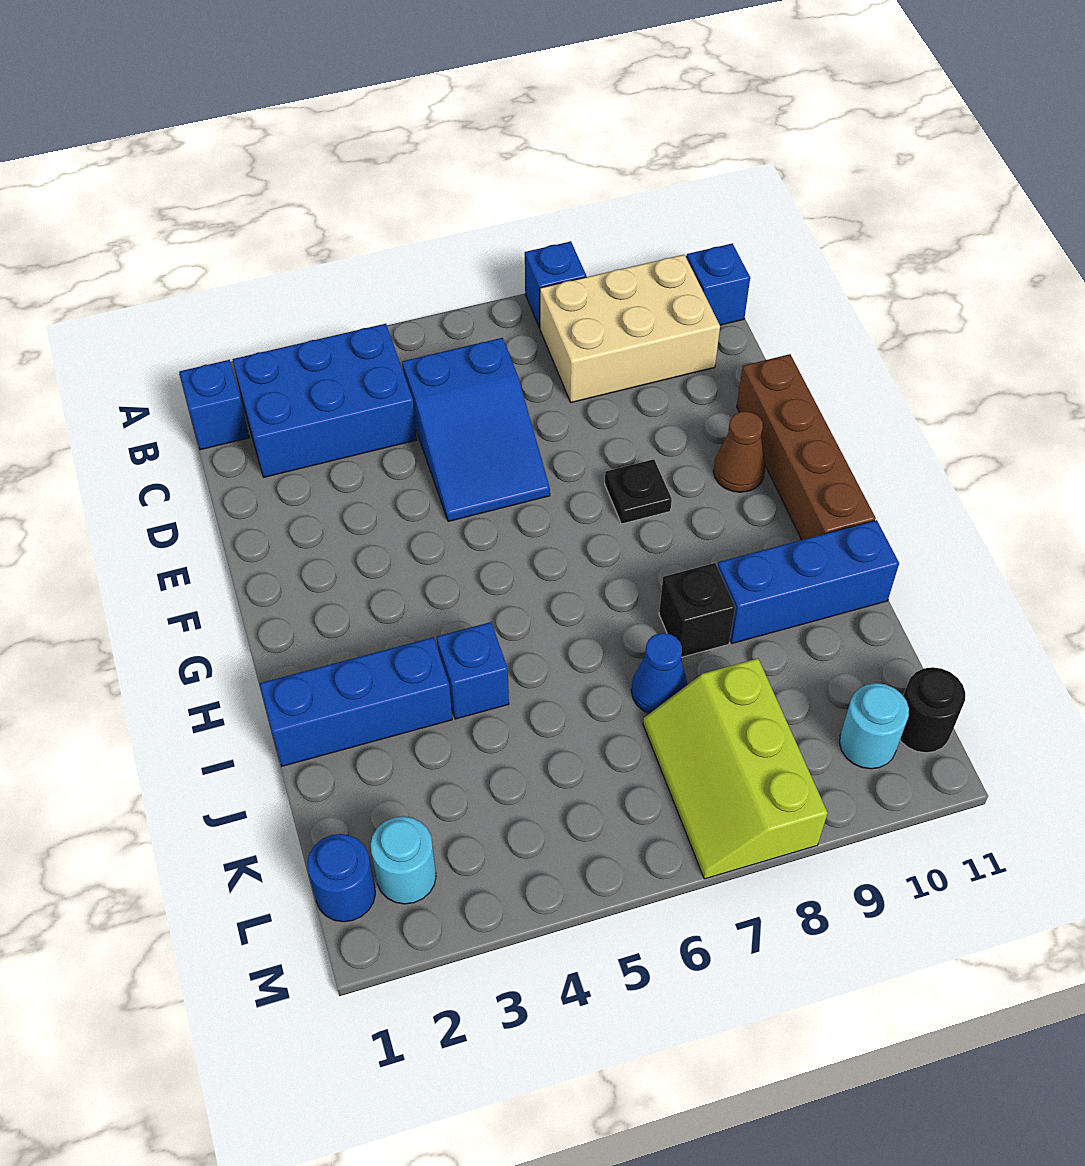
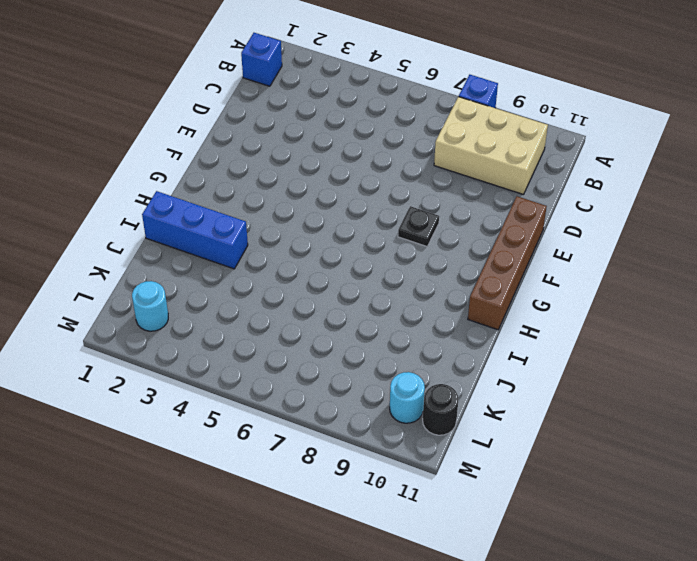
none -> blue brick B2:C4 level 1
none -> blue brick B11 level 1
none -> blue slope C5:E6 level 1 top C

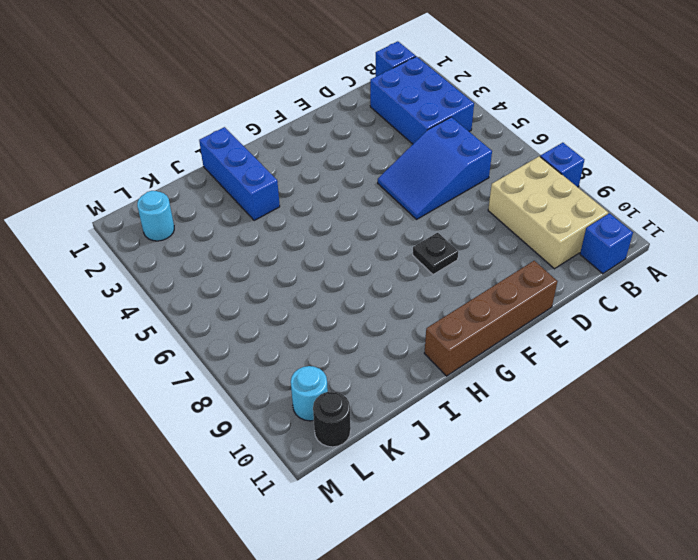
none -> brown cone F10 level 1
none -> blue brick I4 level 1
none -> black brick I8 level 1

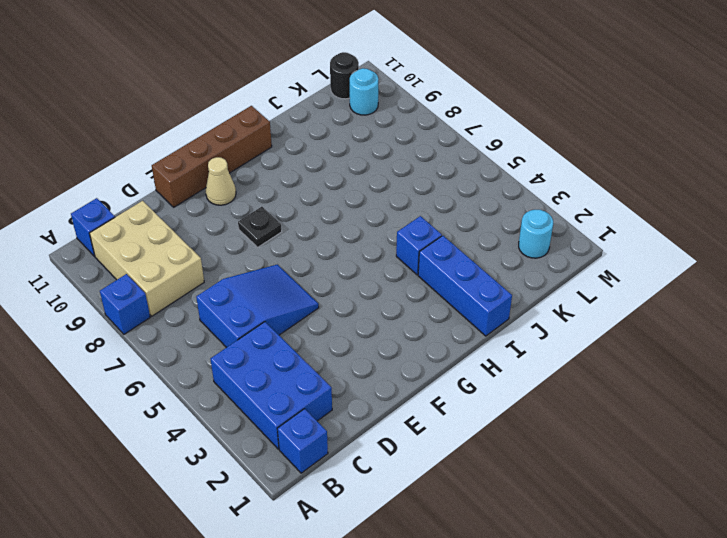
tan cone F10 level 1 -> brown cone F10 level 1
none -> black brick I8 level 1
none -> blue brick I9:I11 level 1
none -> blue cone J7 level 1

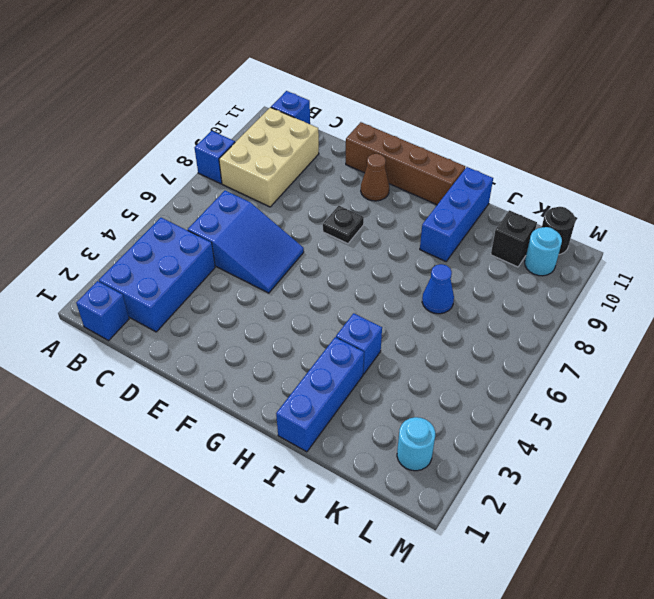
black brick K10 level 1 -> black brick I8 level 1
none -> lime slope K7:M8 level 1 top 8
none -> blue round brick L1 level 1

